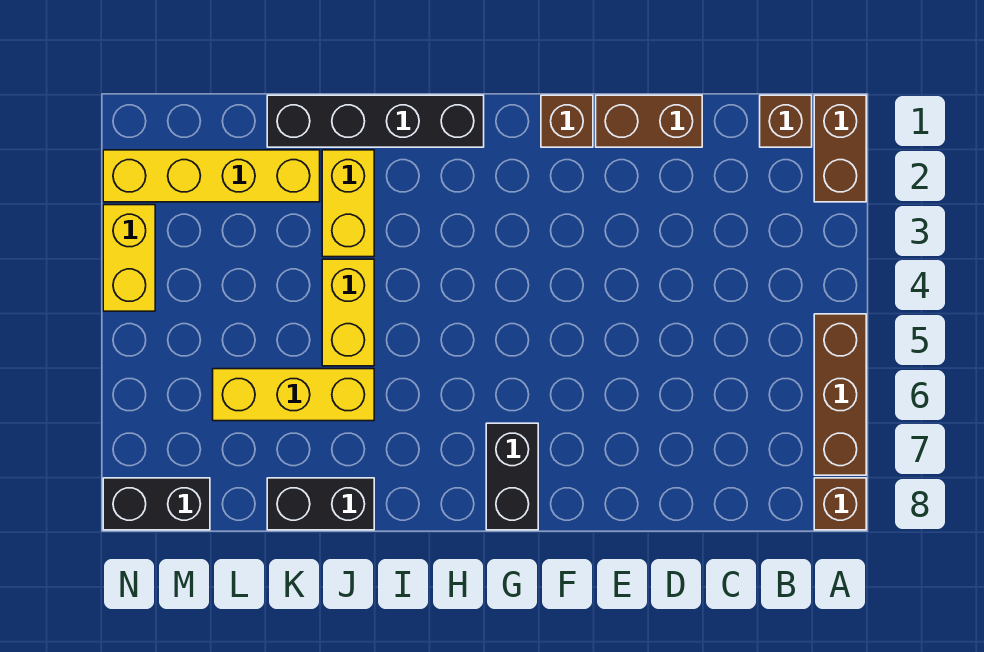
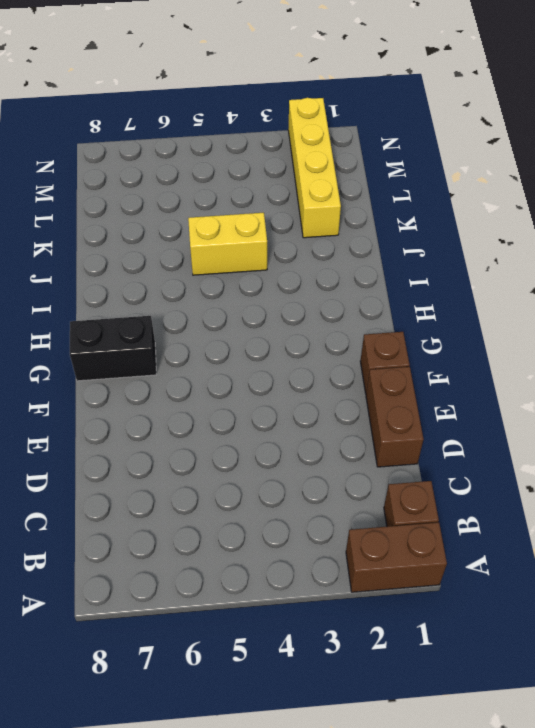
none -> brown brick A5:A7 level 1
none -> brown brick A8 level 1
none -> black brick H1:K1 level 1

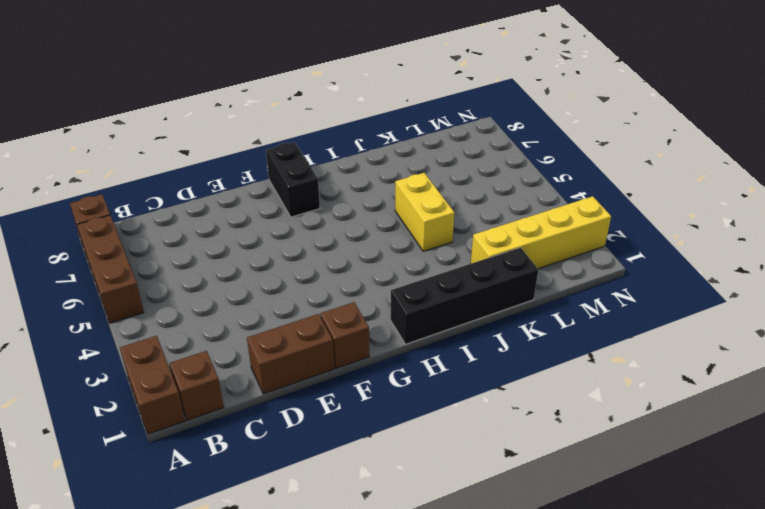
none -> yellow brick J2:J3 level 1
none -> yellow brick J6:L6 level 1
none -> black brick J8:K8 level 1

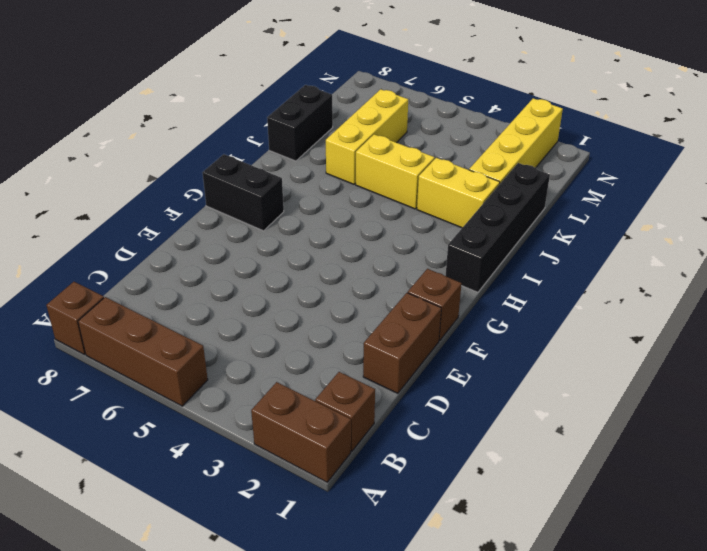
none -> black brick M8:N8 level 1
none -> yellow brick N3:N4 level 1

